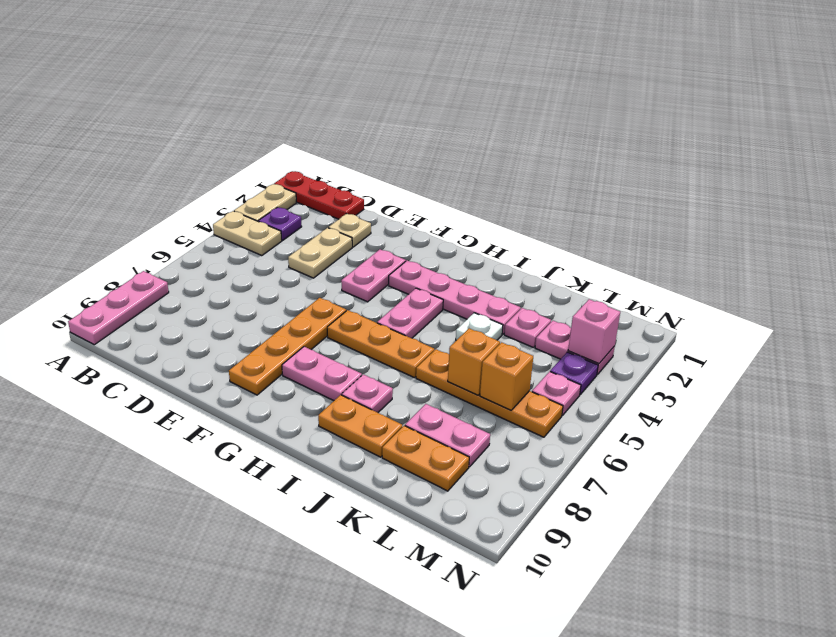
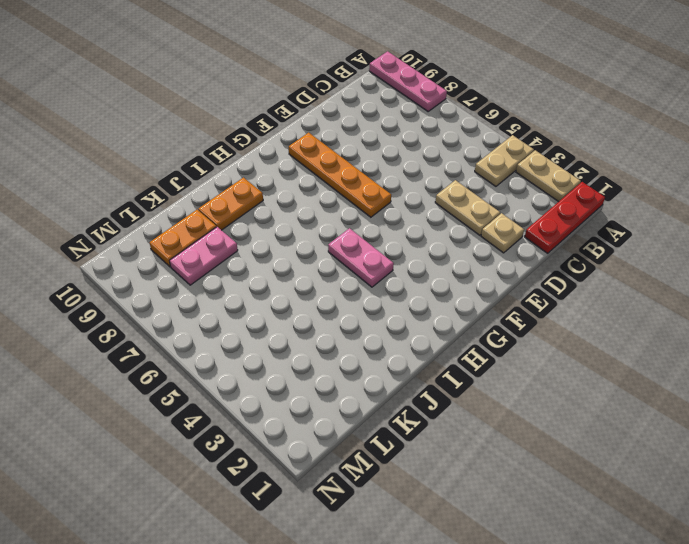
none -> purple plate B3 level 1
none -> pink plate F3:F4 level 1
none -> pink plate G3:J3 level 1

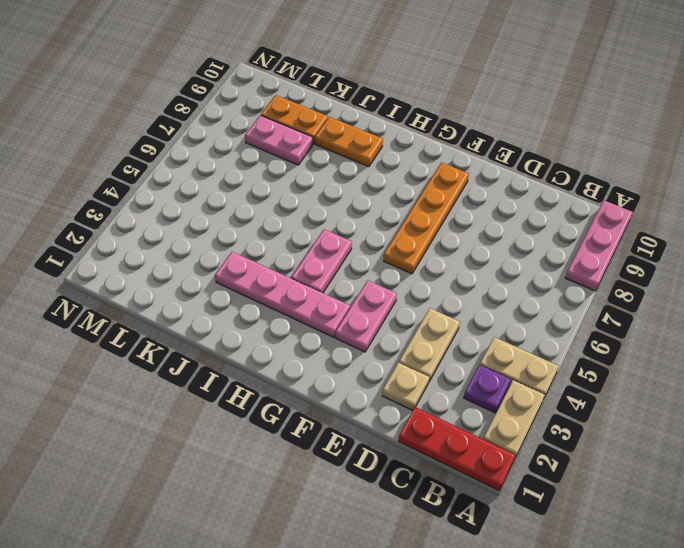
none -> orange plate G6:I6 level 1
none -> pink plate G8:H8 level 1
none -> pink plate I8 level 1

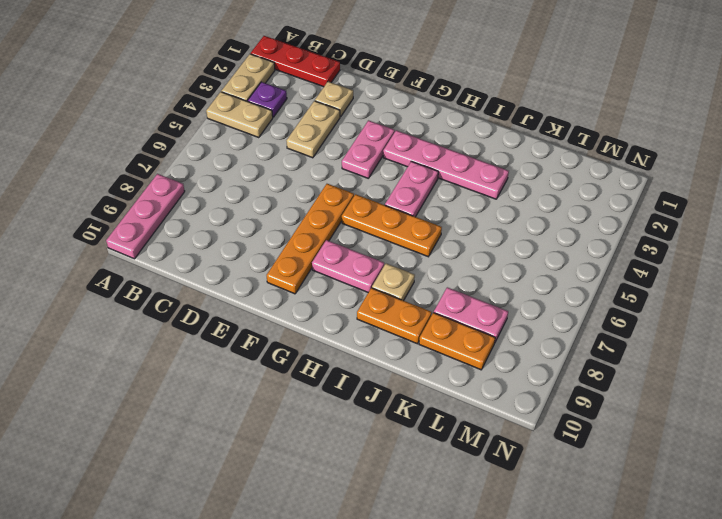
tan plate I8 level 1 -> pink plate I8 level 1
none -> white plate J4 level 1
none -> orange plate J6:M6 level 1
none -> pink plate K3 level 1

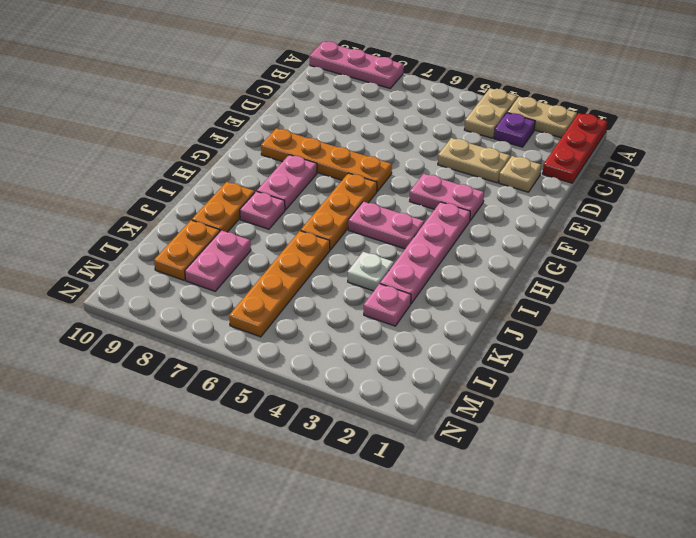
none -> pink plate L3:M3 level 1
none -> purple plate M4 level 1
none -> pink plate M5 level 1

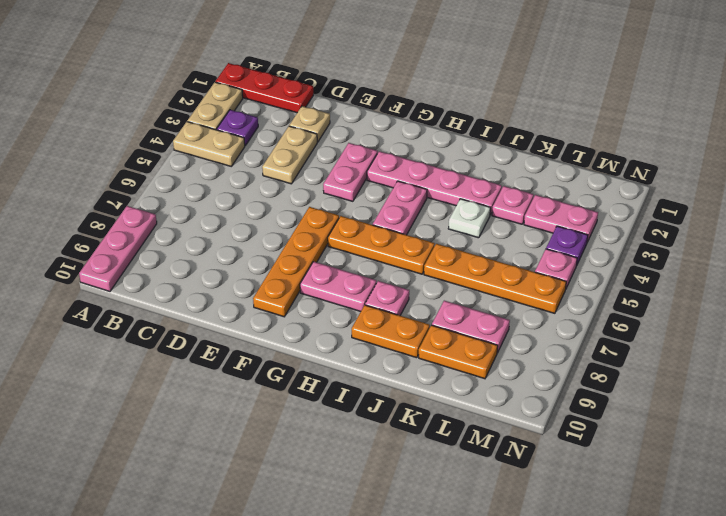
none -> orange brick K6 level 2
none -> orange brick L6 level 2
none -> pink brick M3 level 2

